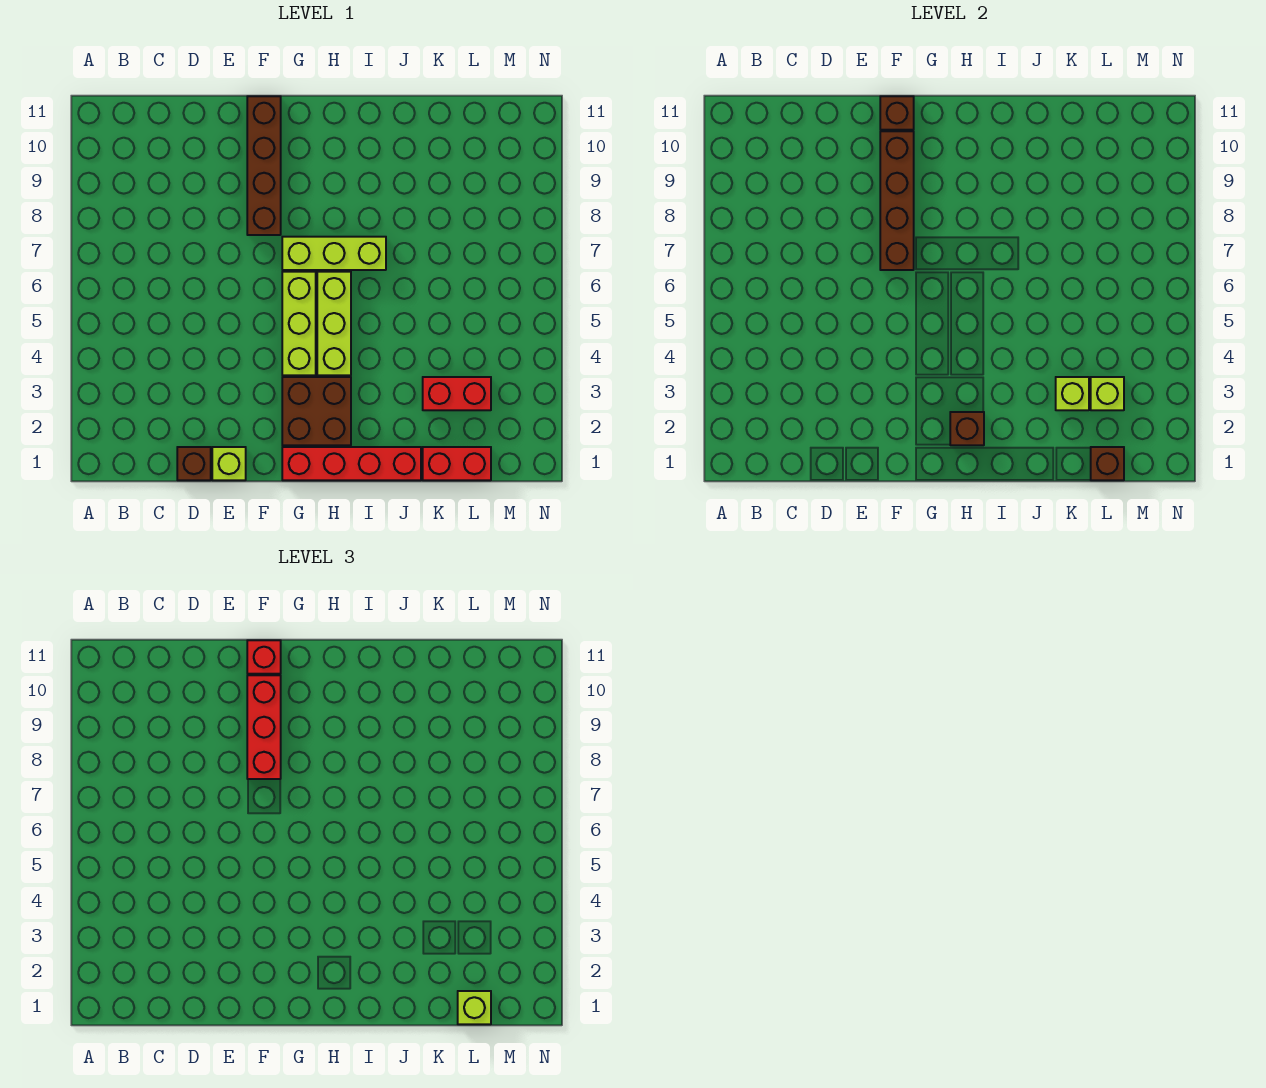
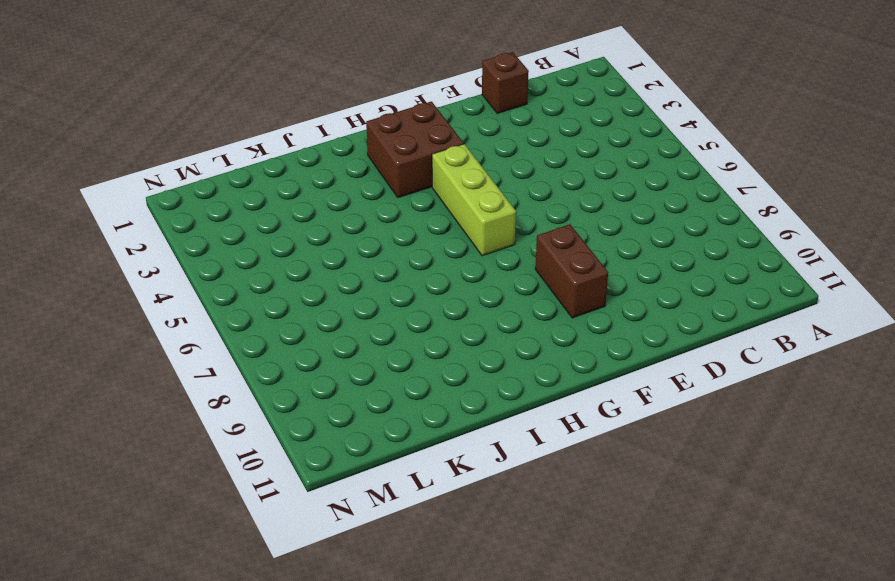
brown brick F8:F9 level 1 -> brown brick F8:F11 level 1
none -> lime brick E1 level 1
none -> red brick G1:J1 level 1
none -> lime brick G7:I7 level 1

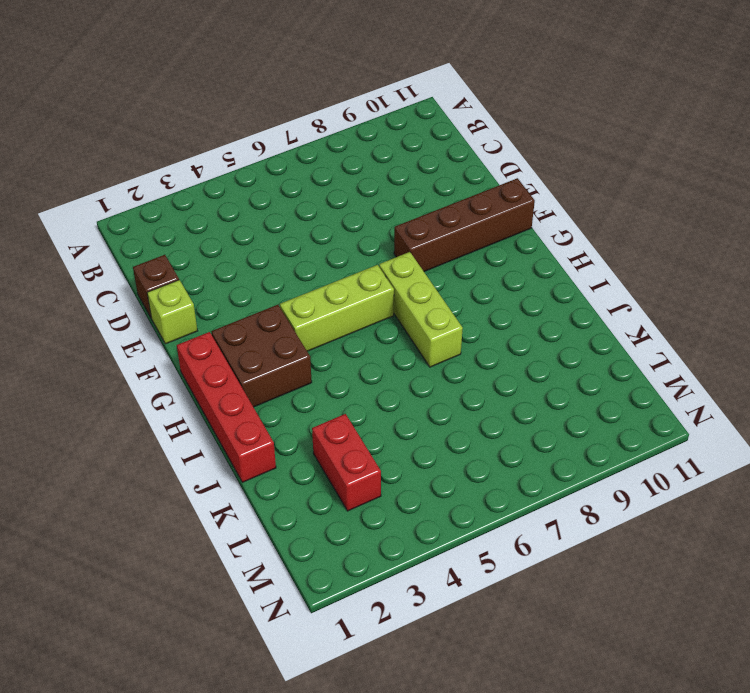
none -> lime brick H4:H6 level 1
none -> red brick K1:L1 level 1
none -> brown brick F7:F10 level 2

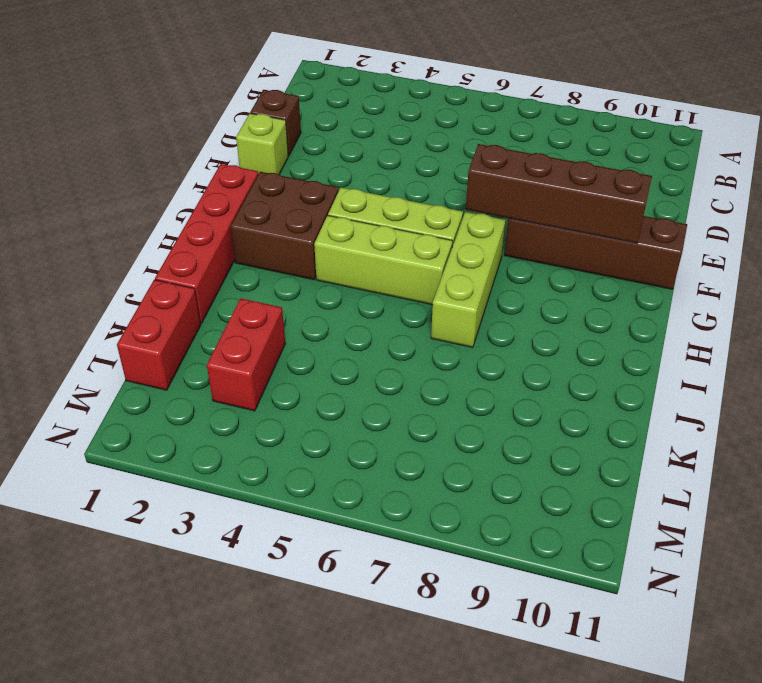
none -> brown brick F11 level 2
none -> brown brick H2 level 2
none -> lime brick K3 level 2

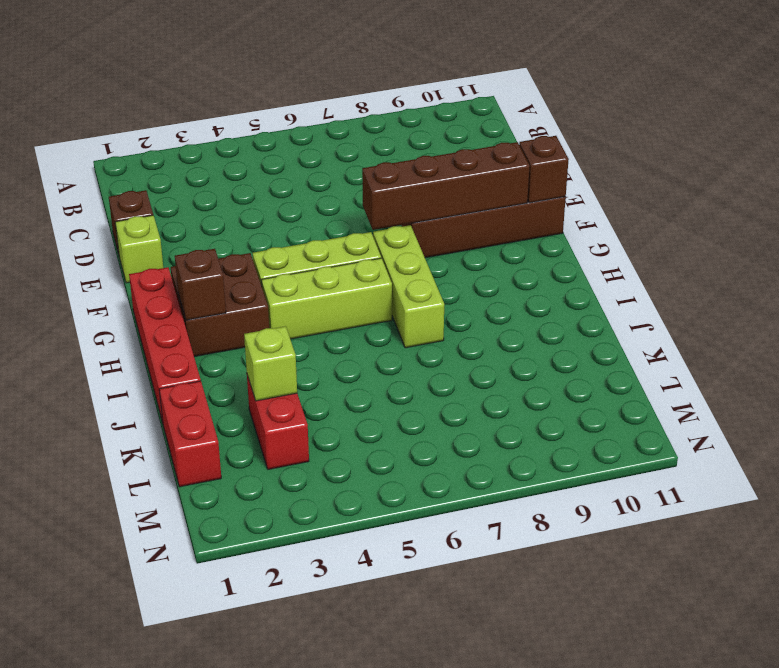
none -> brown brick L1 level 2
none -> lime brick L3 level 2
none -> red brick F8:F10 level 3

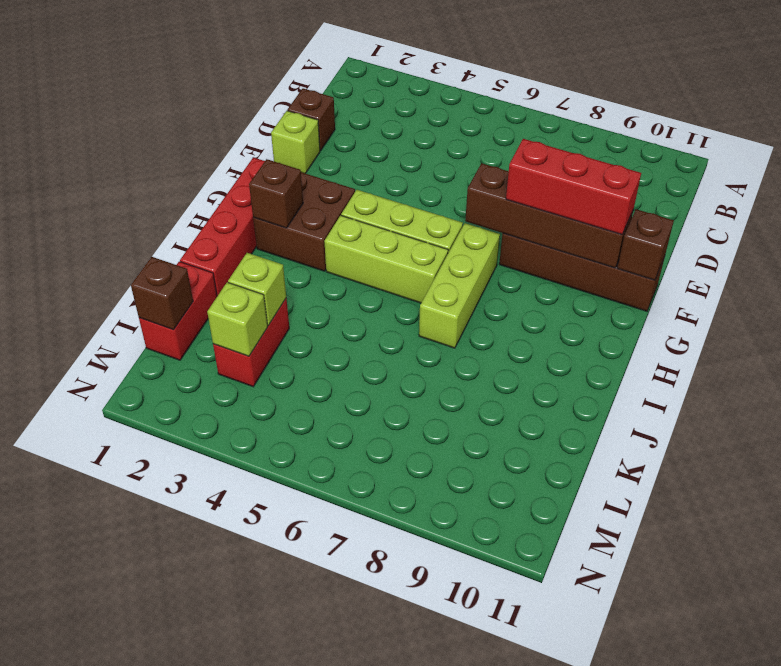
none -> red brick F11 level 3
none -> lime brick L1 level 3

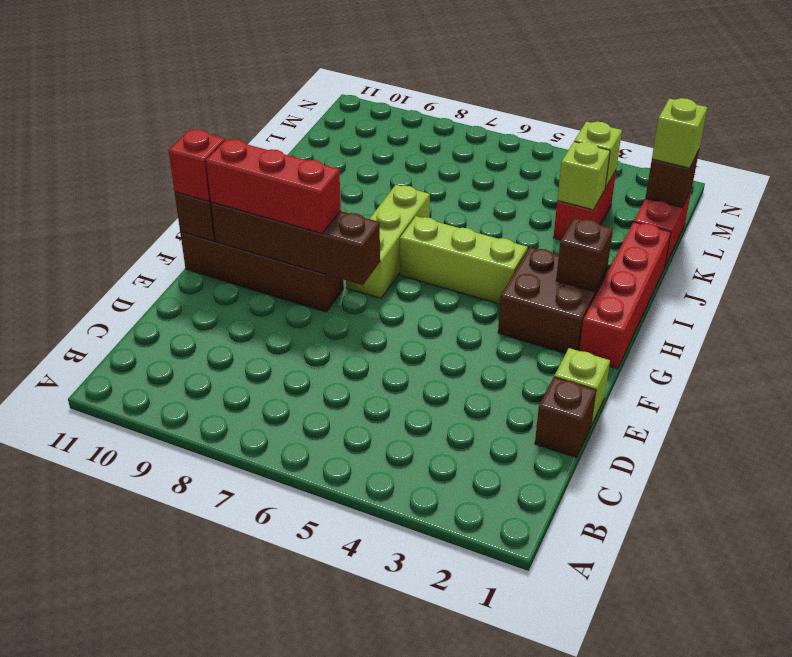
none -> lime brick G4:G6 level 1

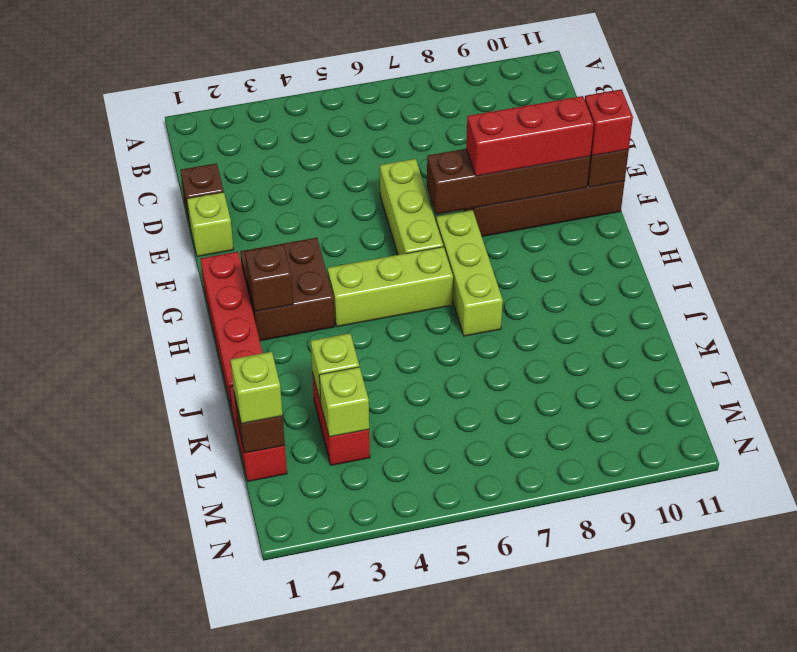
lime brick E6:G6 level 1 -> lime brick G4:G6 level 1

